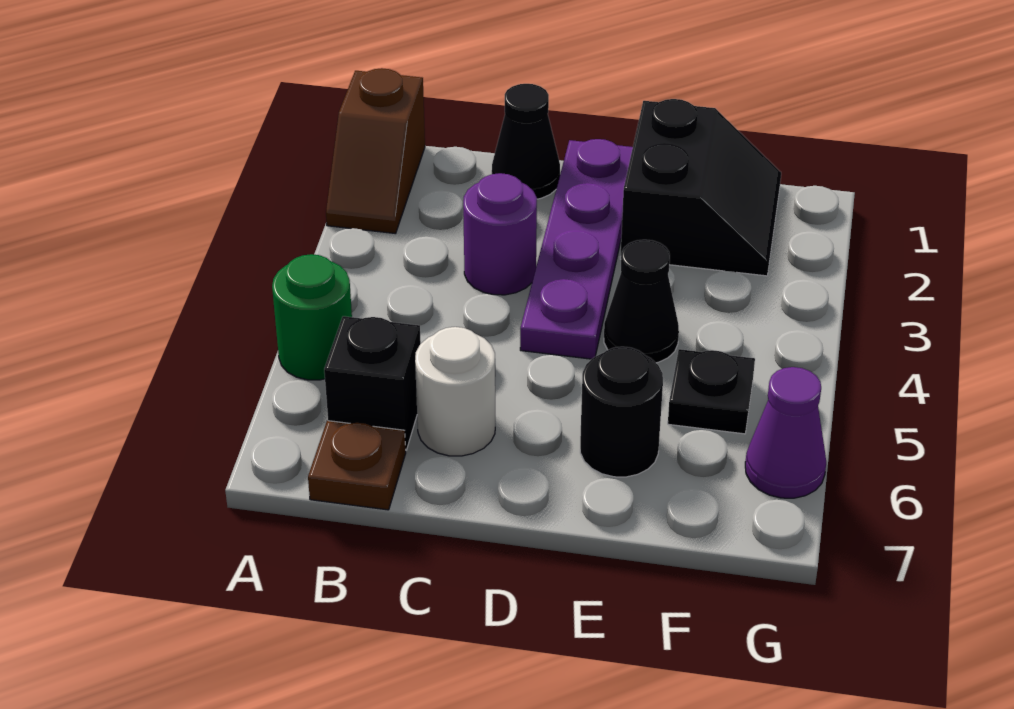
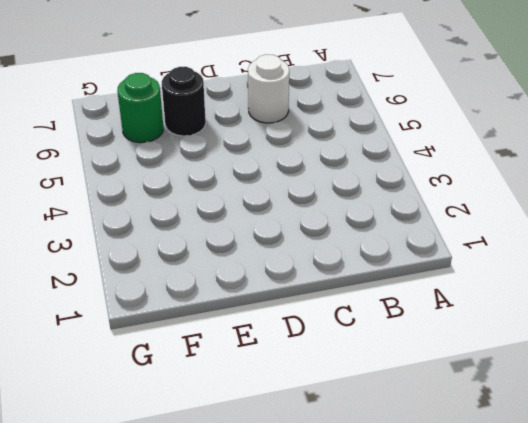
green round brick F6 level 1 -> green round brick A5 level 1
none -> brown slope A1:A2 level 1 top 1
none -> black brick B6 level 1
none -> brown plate B7 level 1

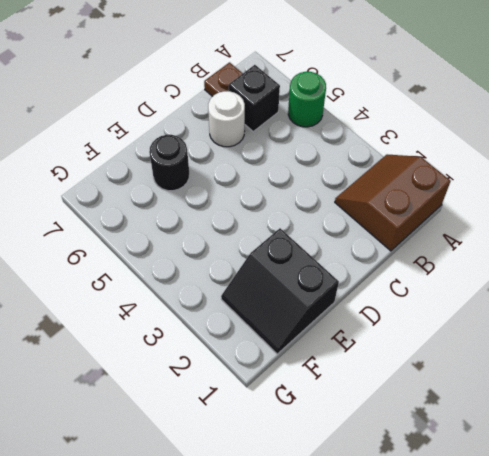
brown slope A1:B2 level 1 top 1 -> brown slope A1:A2 level 1 top 1
none -> black cone C1 level 1
none -> purple round brick C3 level 1
none -> purple plate D1:D4 level 1

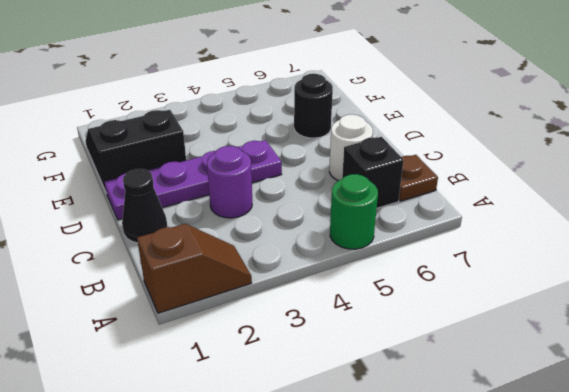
none -> black cone E4 level 1
none -> black plate F5 level 1
none -> purple cone G6 level 1

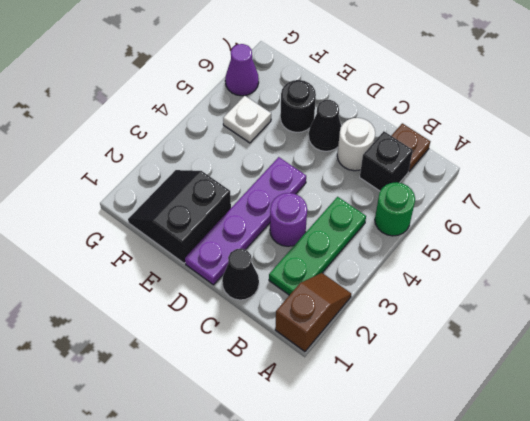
green plate B2:B4 level 1 -> none
black cone D6 level 1 -> black cone E4 level 1
white plate F5 level 1 -> black plate F5 level 1

